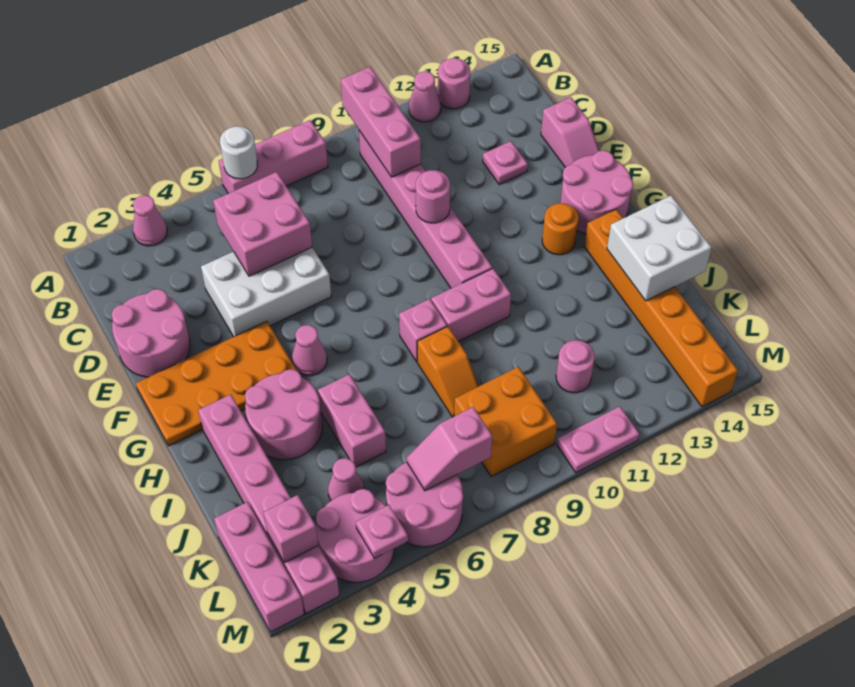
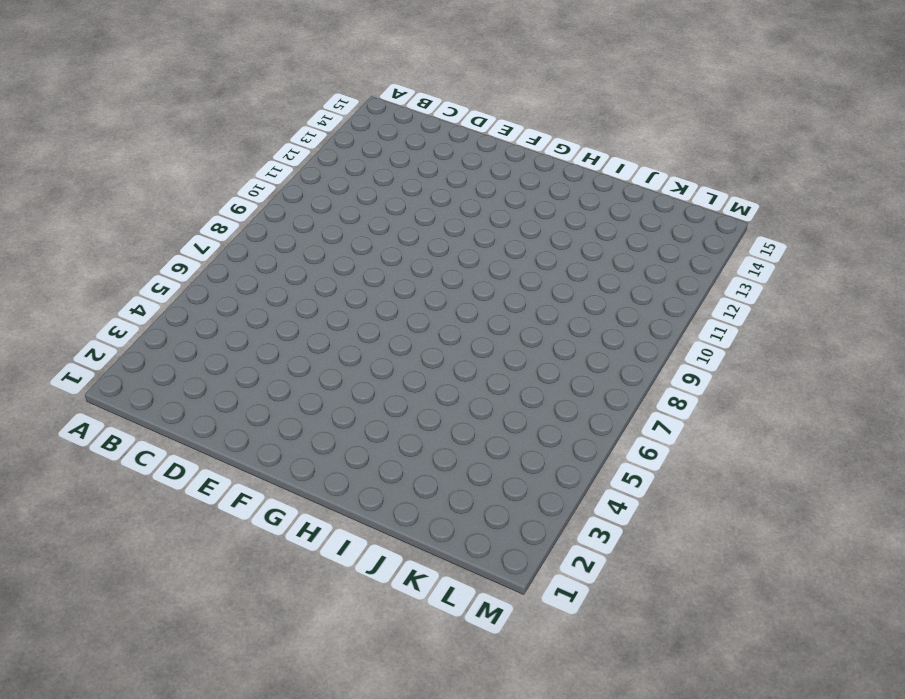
none -> pink cone A3 level 1
none -> pink brick A6:A8 level 1
none -> pink cone A12 level 1
none -> pink round brick A13 level 1

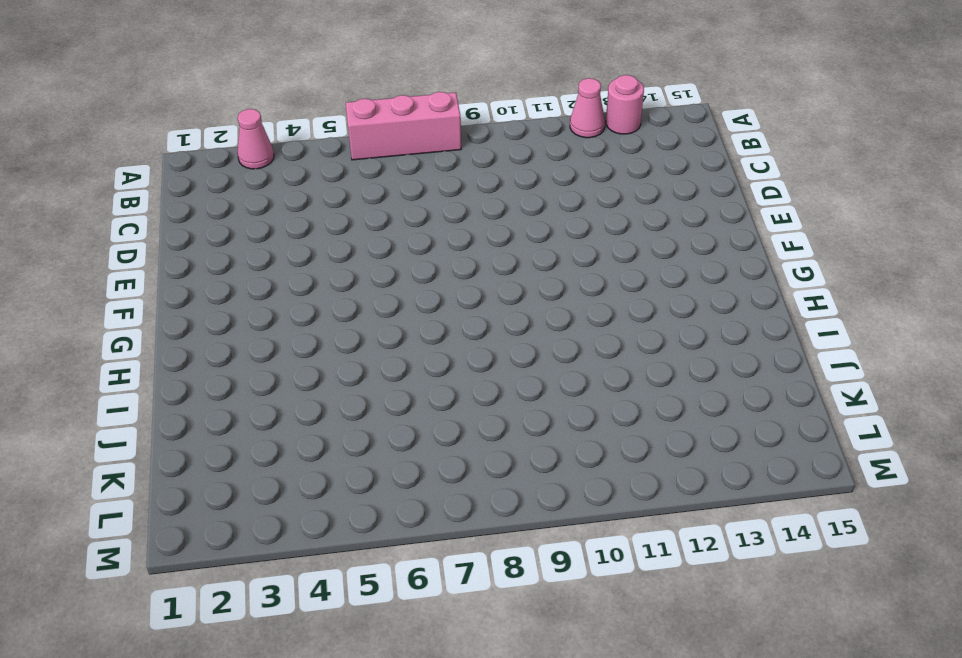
none -> pink brick B10:G10 level 1
none -> pink round brick D1:E2 level 1
none -> white brick D4:E6 level 1
none -> pink plate D13 level 1

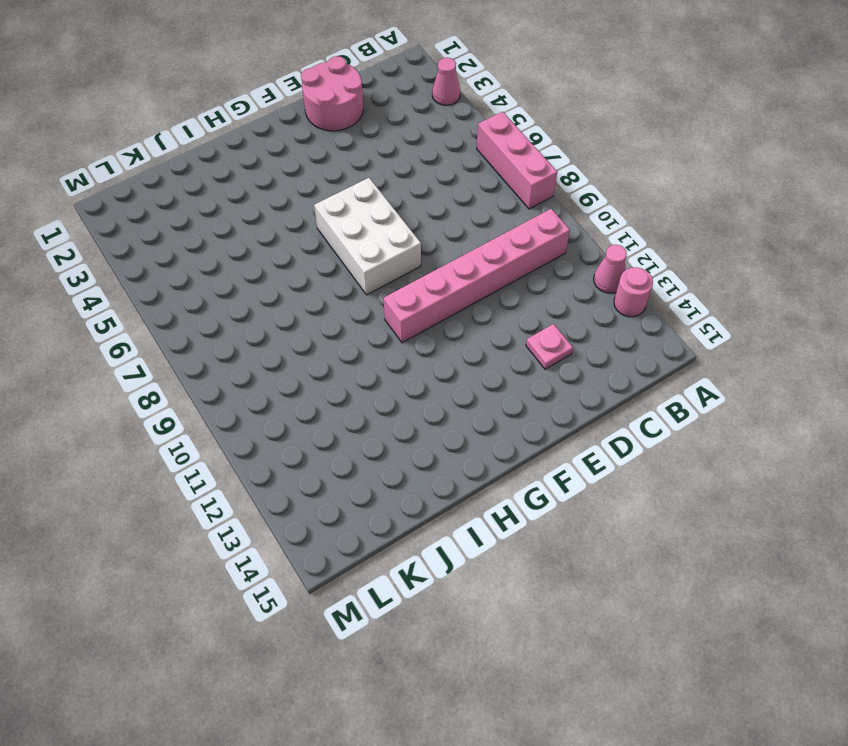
white brick F6:G8 level 1 -> white brick D4:E6 level 1
none -> pink slope D15:E15 level 1 top D
none -> orange plate F1:G4 level 1
none -> pink round brick F14:G15 level 1
none -> pink cone G5 level 1

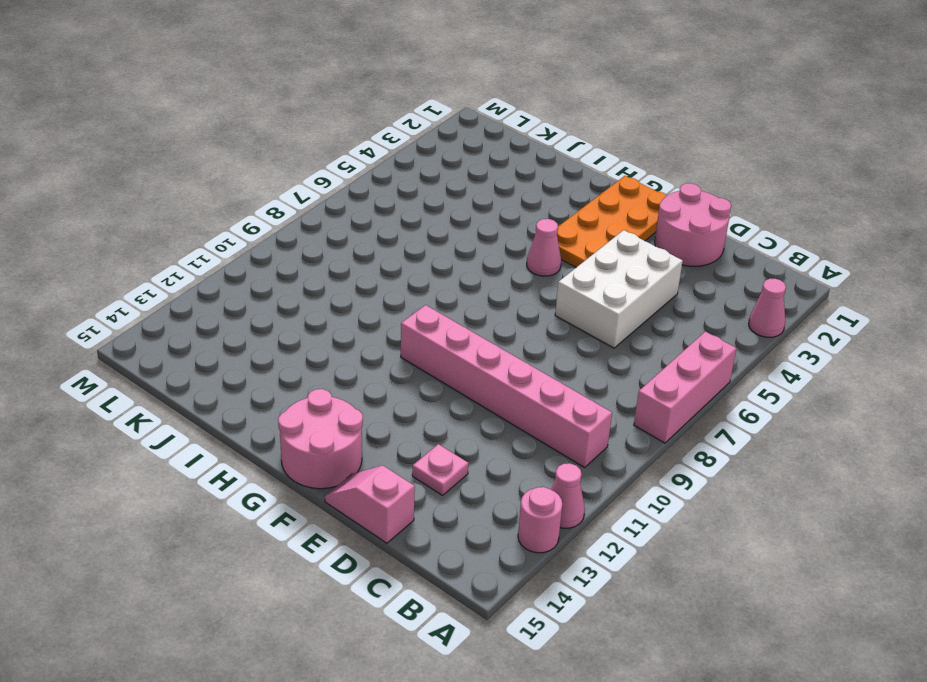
none -> orange round brick G13 level 1
none -> pink brick H2:M2 level 1
none -> pink round brick H3:I4 level 1
none -> pink brick H8 level 1

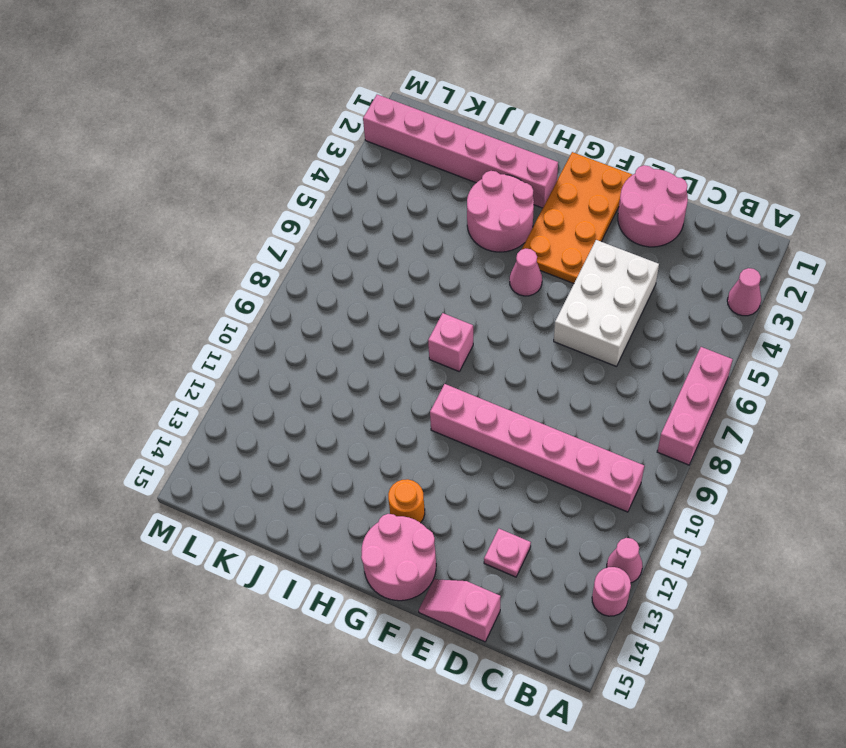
none -> pink brick H9:H10 level 1
none -> orange brick H14:M14 level 1
none -> pink brick I5:J5 level 1
none -> orange slope I8:J8 level 1 top I

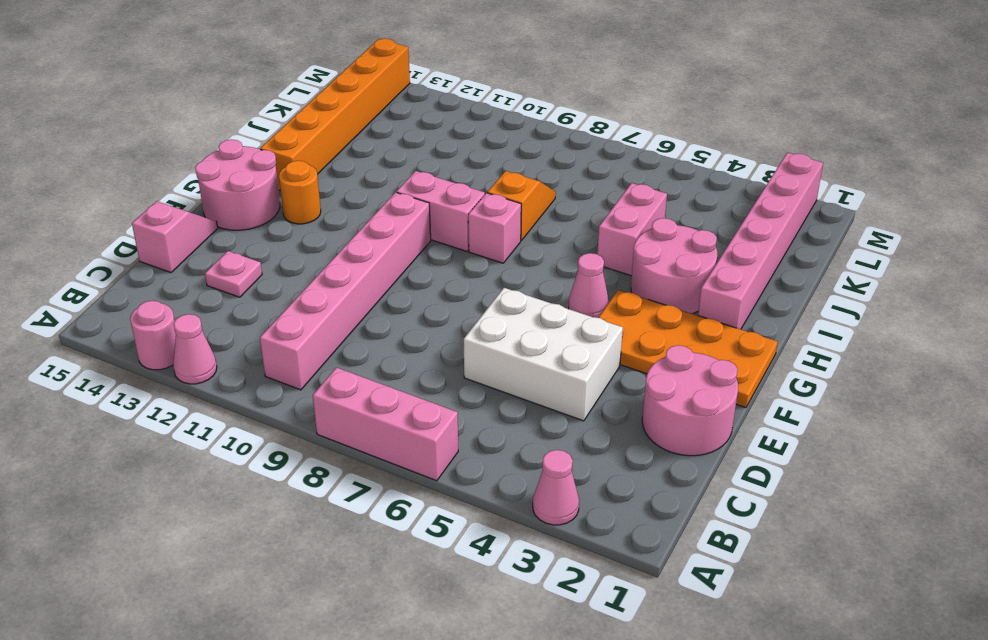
none -> pink brick K1:M1 level 1
none -> pink cone K4 level 1
none -> orange brick K8:L9 level 1
none -> pink round brick K11 level 1

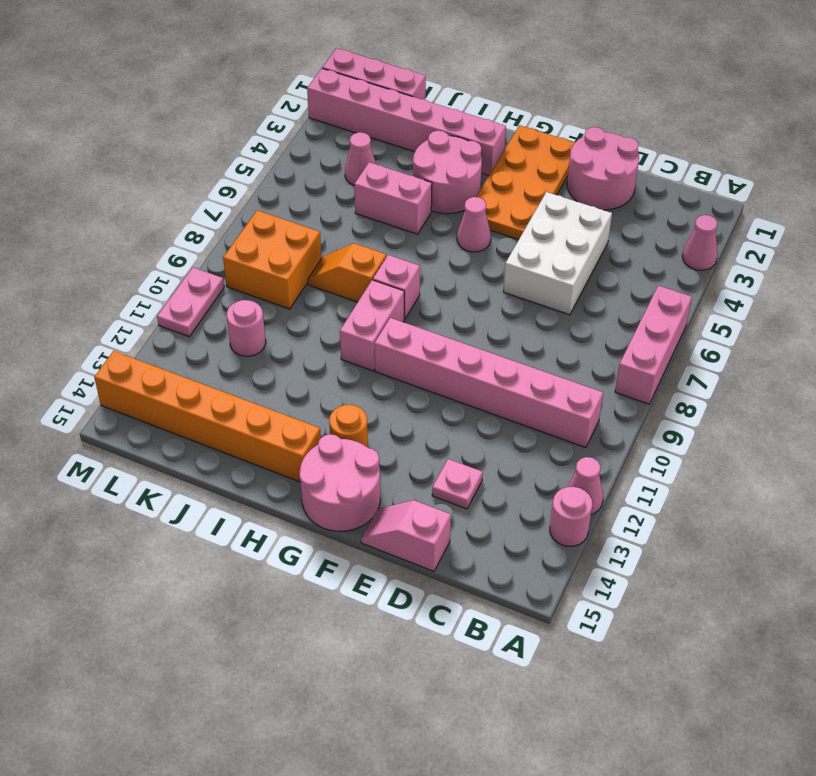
none -> pink round brick L3:M4 level 1
none -> pink round brick L5:M6 level 1
none -> white round brick A6 level 2
none -> pink brick A10:C10 level 2

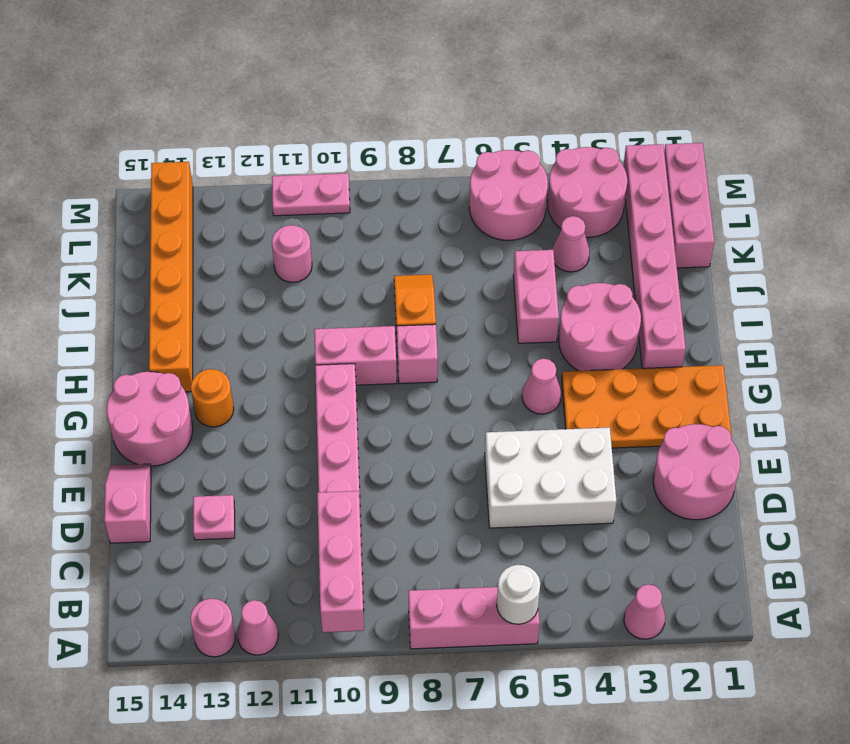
none -> orange brick K8:L9 level 1
none -> pink brick C5:D6 level 2
none -> pink round brick E10 level 2
none -> white brick I14:J15 level 2

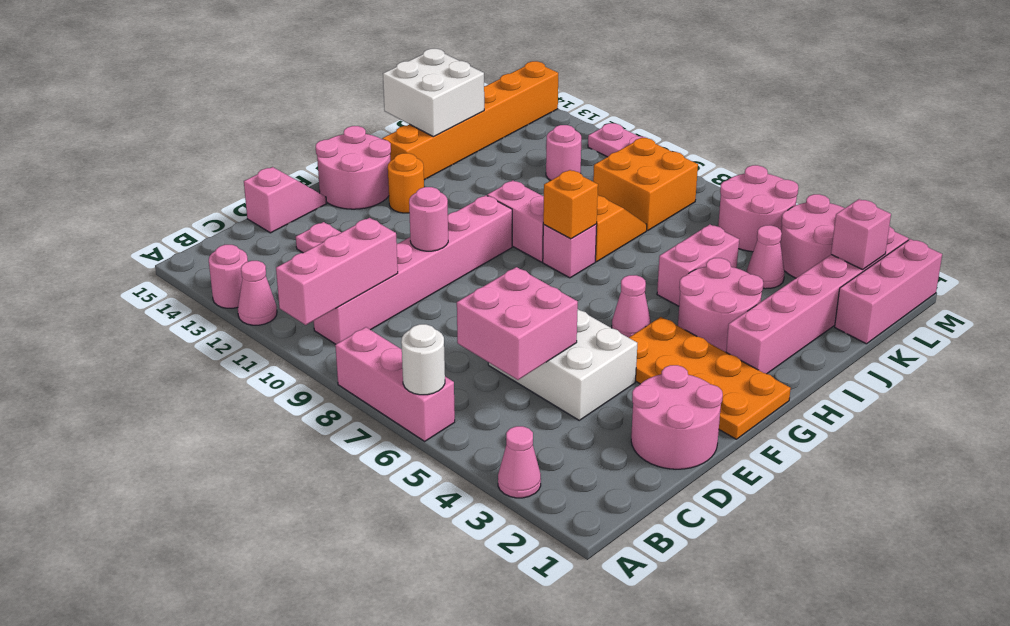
orange brick H8 level 2 -> none
none -> pink slope L6:L7 level 2 top 7
none -> pink plate M4 level 2

